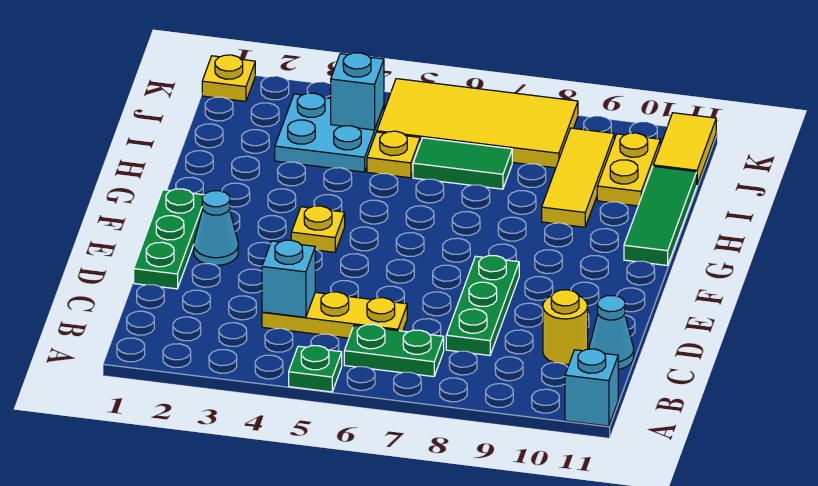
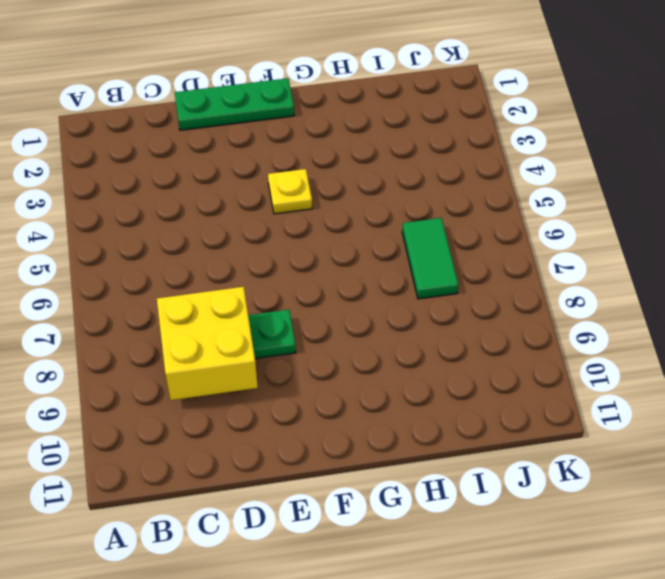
yellow brick C8:D9 level 2 -> none
none -> green plate A5 level 1
none -> cyan brick A11 level 1
none -> green plate B6:B7 level 1

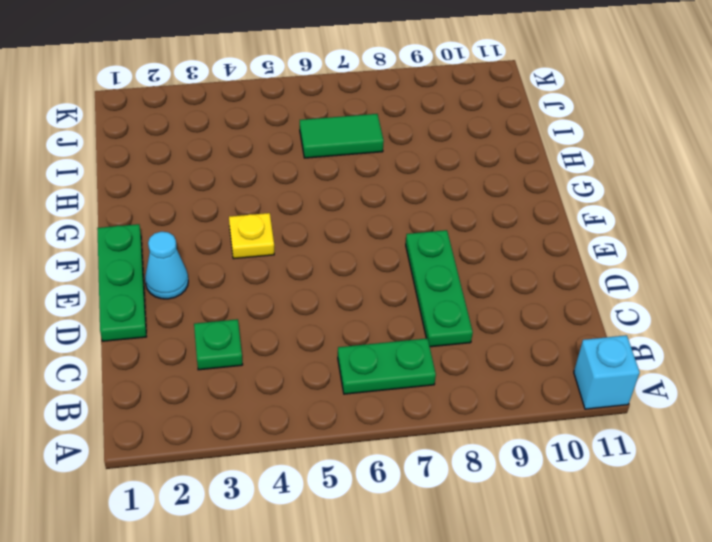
green plate C3 level 1 -> green plate A5 level 1
none -> yellow plate C4:C6 level 1
none -> yellow round brick C10 level 1
none -> cyan cone C11 level 1

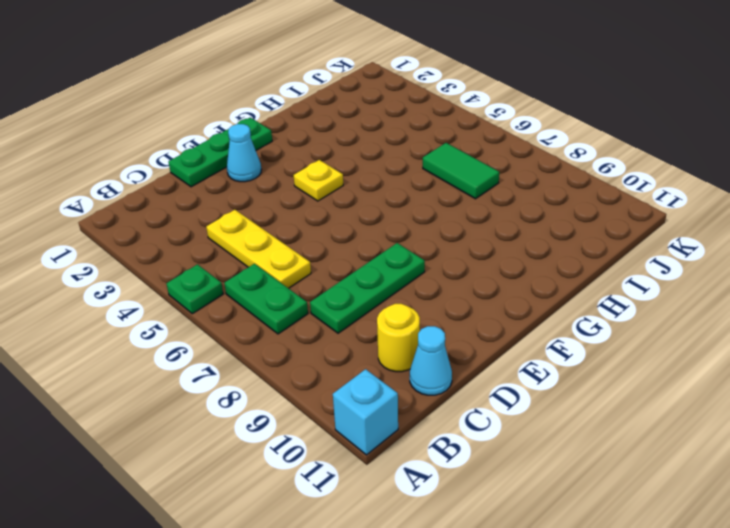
none -> green tile G11:I11 level 1
none -> yellow tile H9:J9 level 1
none -> cyan plate I3:J4 level 1

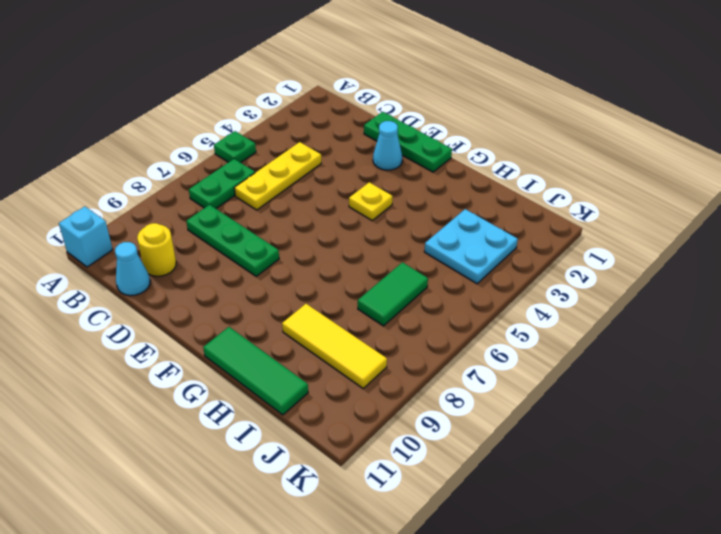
none -> yellow plate I5 level 1
none -> yellow plate I10:J10 level 1
none -> yellow tile J5:K8 level 1

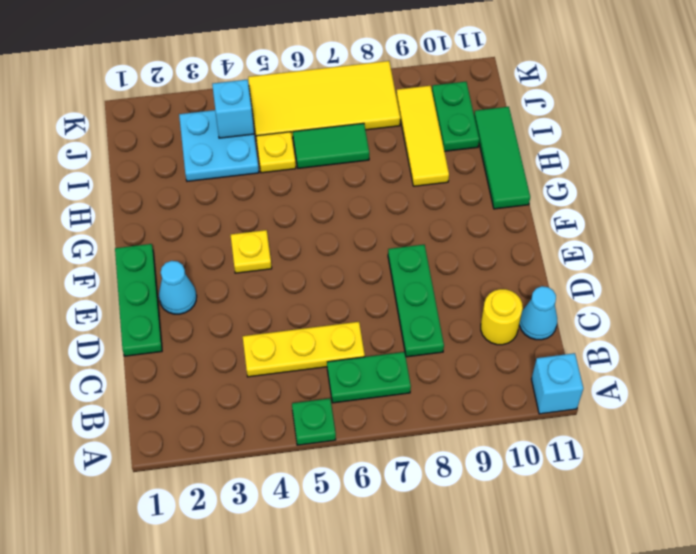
green plate I10:J10 level 1 -> yellow plate I10:J10 level 1
none -> yellow tile J11:K11 level 1
none -> yellow plate K1 level 1
none -> cyan brick C4 level 2

